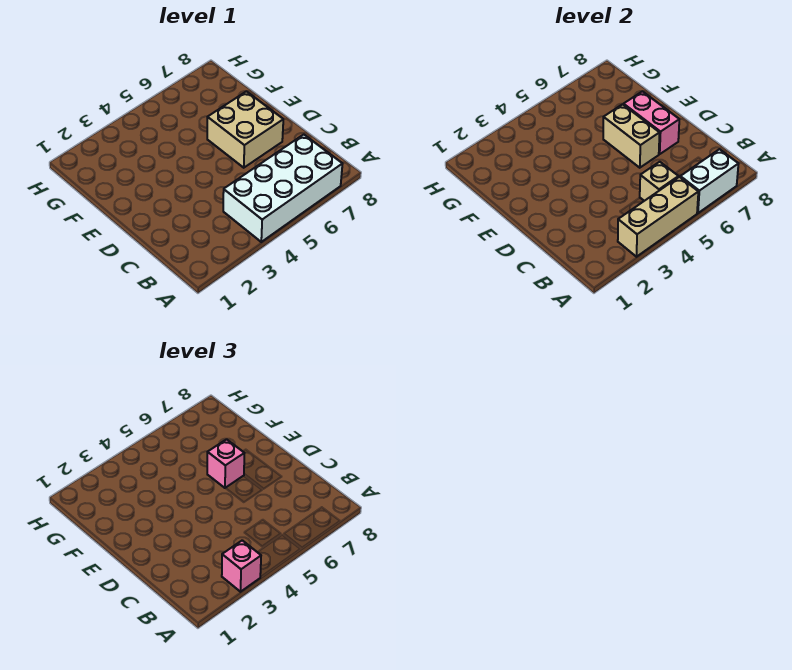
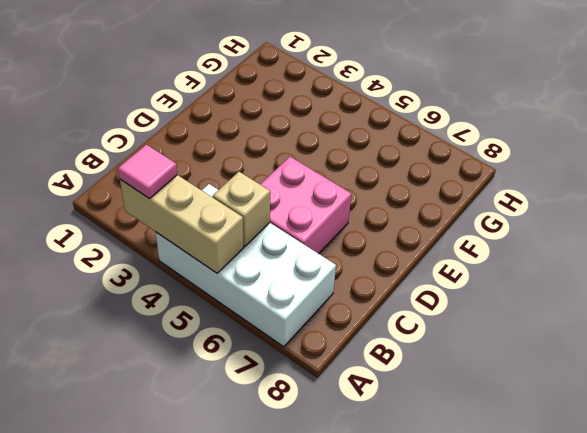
pink tile A3 level 3 -> pink brick A3 level 3
pink brick C5:D6 level 1 -> tan brick D6:E7 level 1
none -> white brick A6:A7 level 2
none -> tan brick D6:E6 level 2

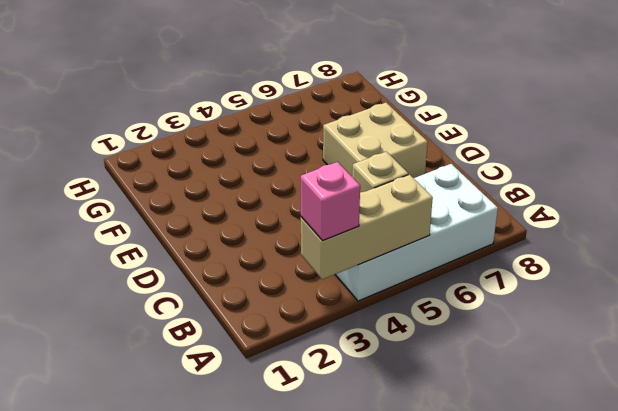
none -> white brick A6:A7 level 2
none -> tan brick D6:E6 level 2

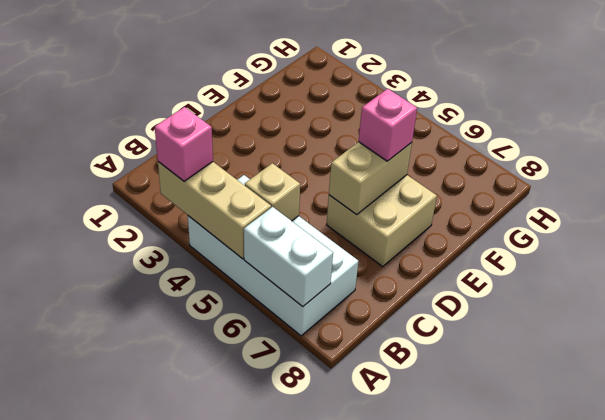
none -> pink brick D7:E7 level 2

